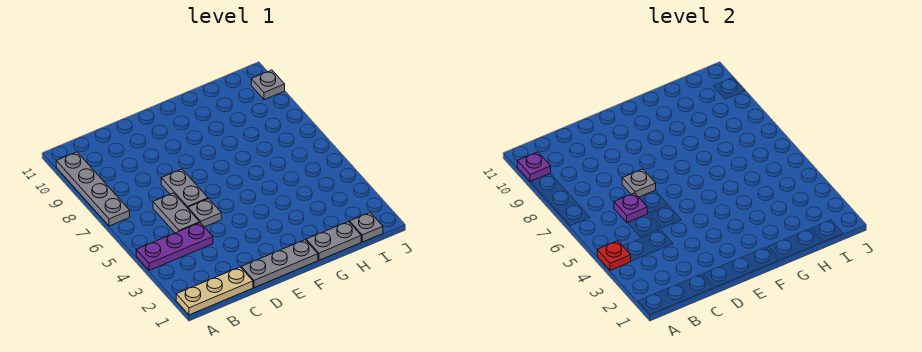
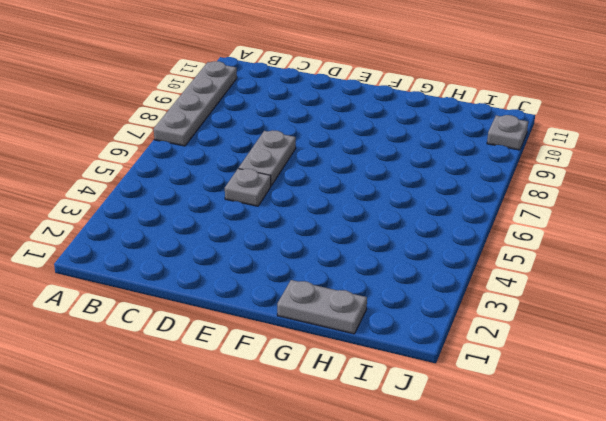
none -> tan plate A1:C1 level 1
none -> purple plate A4:C4 level 1
none -> grey plate C5:C6 level 1

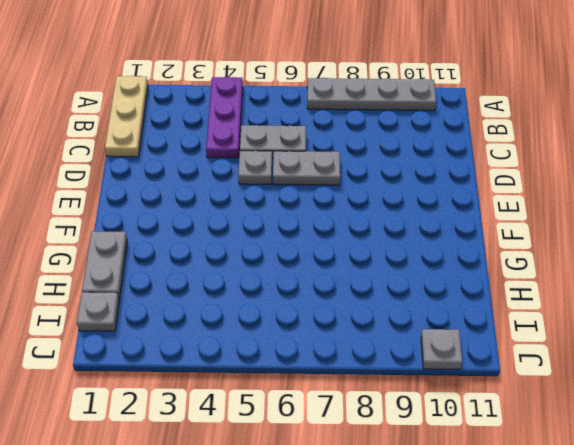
none -> grey plate D1:F1 level 1
none -> red plate A4 level 2
none -> purple plate A10 level 2

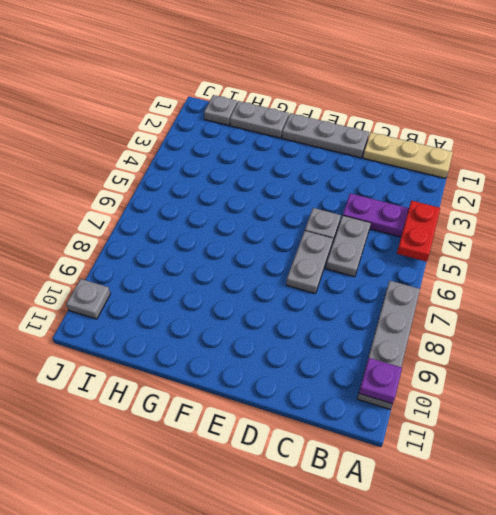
red plate A4:A5 level 2 -> red plate A4 level 2
none -> purple plate C6 level 2
none -> grey plate D7 level 2

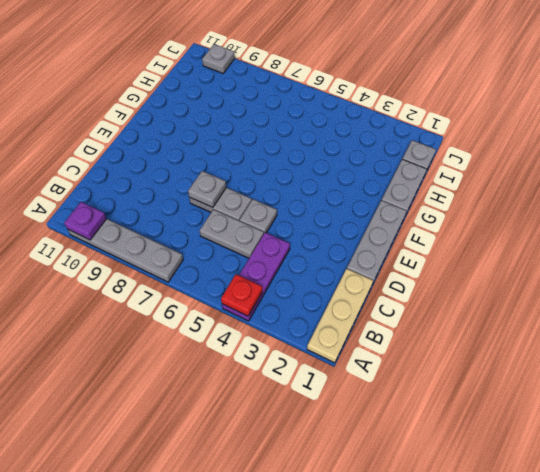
none -> purple plate C6 level 2

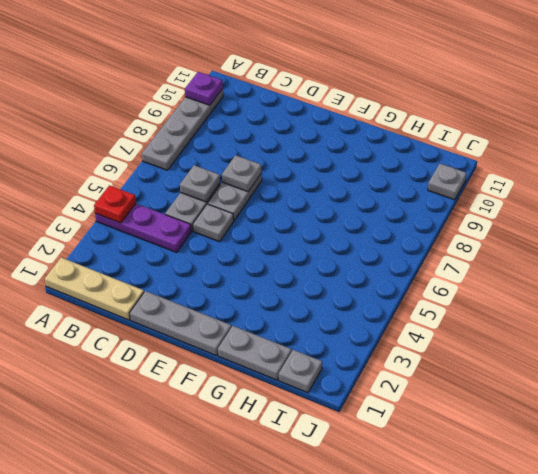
grey plate C6 level 2 -> purple plate C6 level 2

